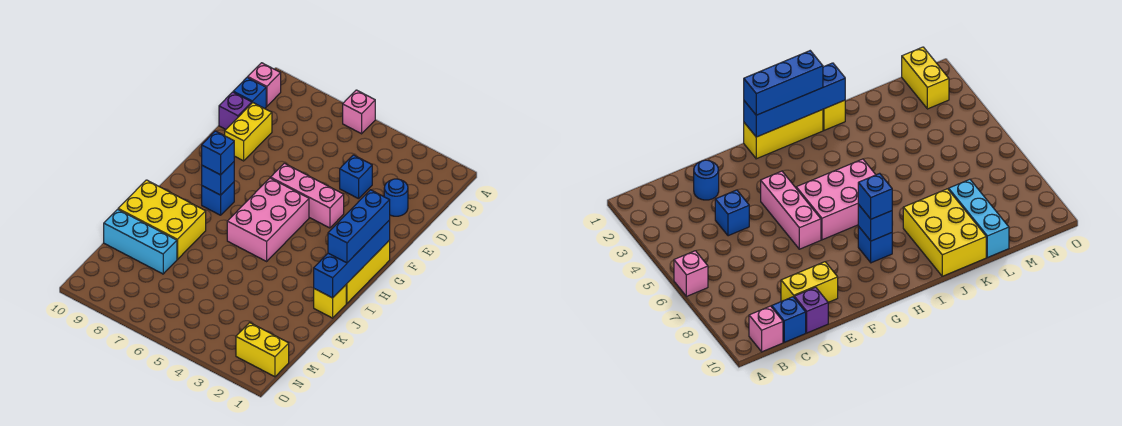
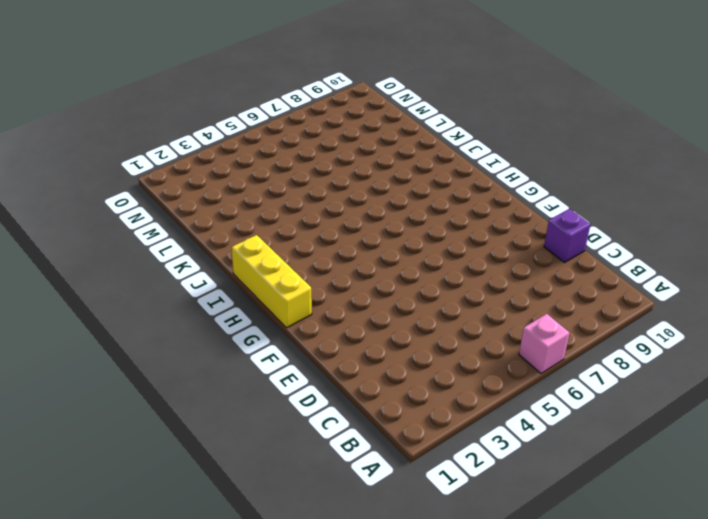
none -> pink brick B10 level 1
none -> blue brick C10 level 1
none -> blue round brick D2 level 1

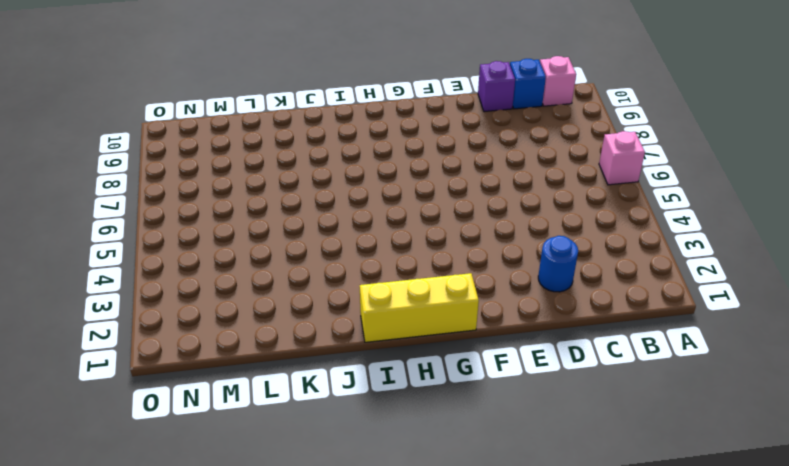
none -> blue brick D4 level 1
none -> yellow brick D9:E9 level 1
none -> pink brick F4:F6 level 1

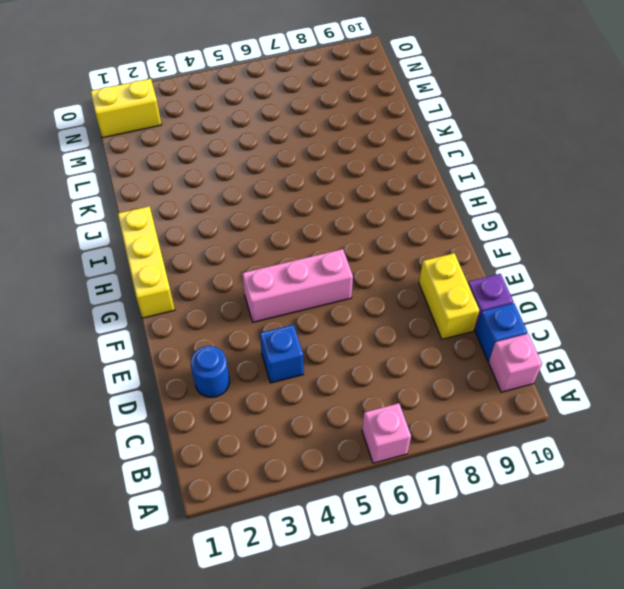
none -> pink brick G5:I6 level 1
none -> blue brick H8 level 1
none -> yellow brick J1 level 1

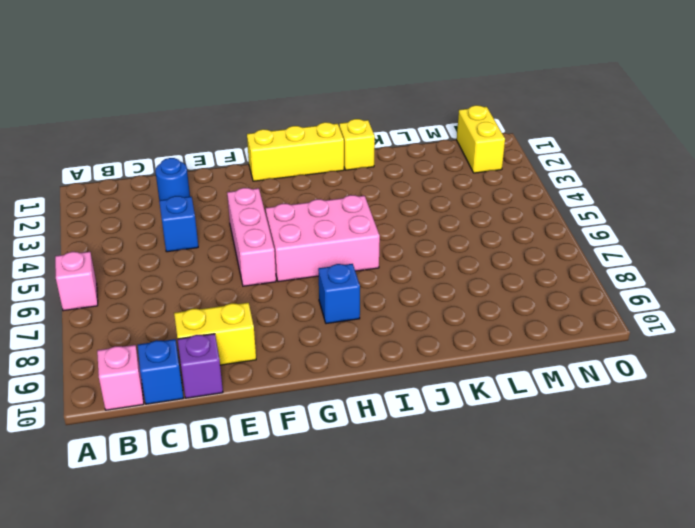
none -> yellow brick J8:K10 level 1
none -> cyan brick L8:L10 level 1
none -> blue brick G1:J1 level 2

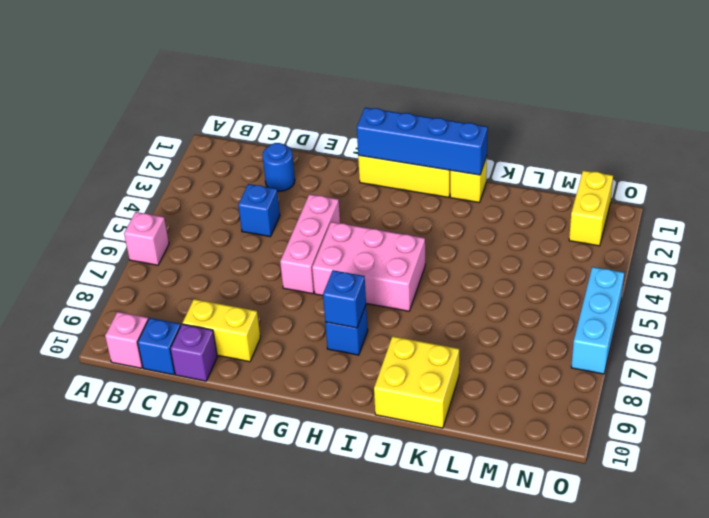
yellow brick J9:K10 level 1 -> yellow brick J8:K10 level 1
cyan brick O5:O7 level 1 -> cyan brick L8:L10 level 1
none -> blue brick G1:I1 level 3
none -> blue brick H8 level 3

